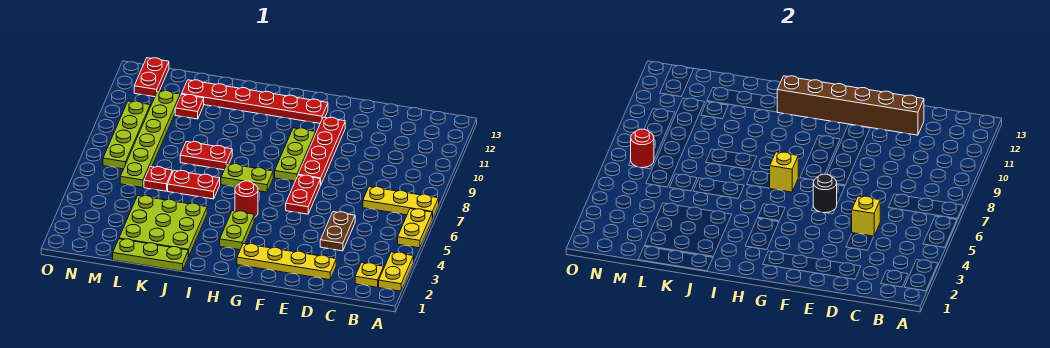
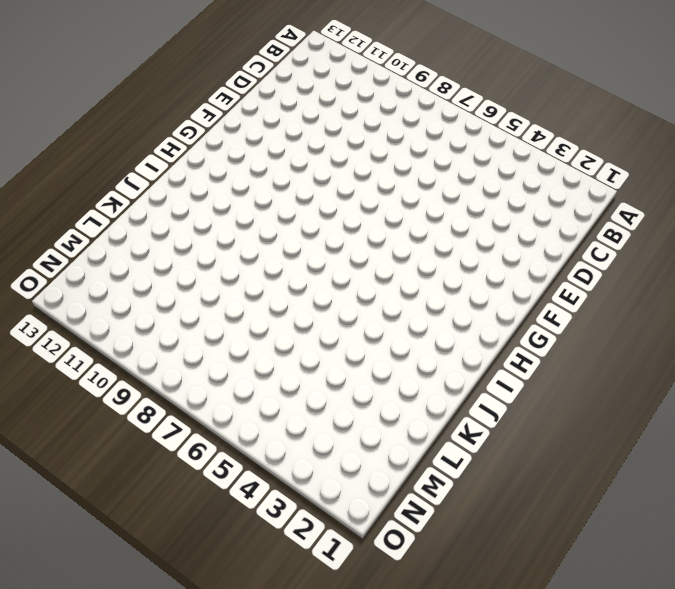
none -> yellow plate A2:A3 level 1
none -> yellow plate A5:A6 level 1
none -> yellow plate A7:C7 level 1

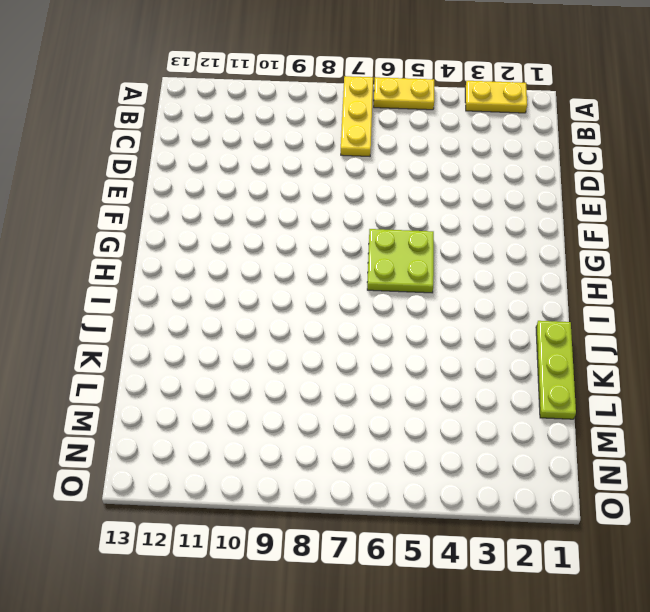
lime plate G5:H6 level 1 -> red round brick H5 level 1
none -> yellow plate B2 level 1
none -> yellow plate D2:G2 level 1
none -> brown plate D4:D5 level 1

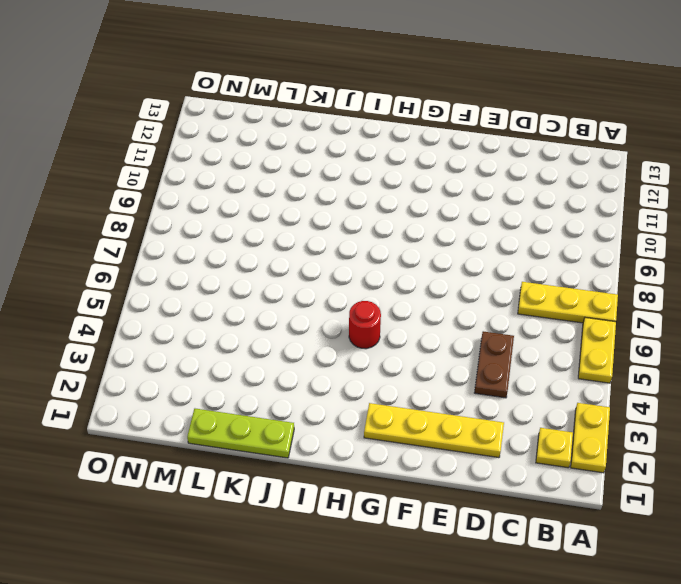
none -> red plate F6:F7 level 1
none -> red plate F8:F11 level 1
none -> lime plate G8:G10 level 1

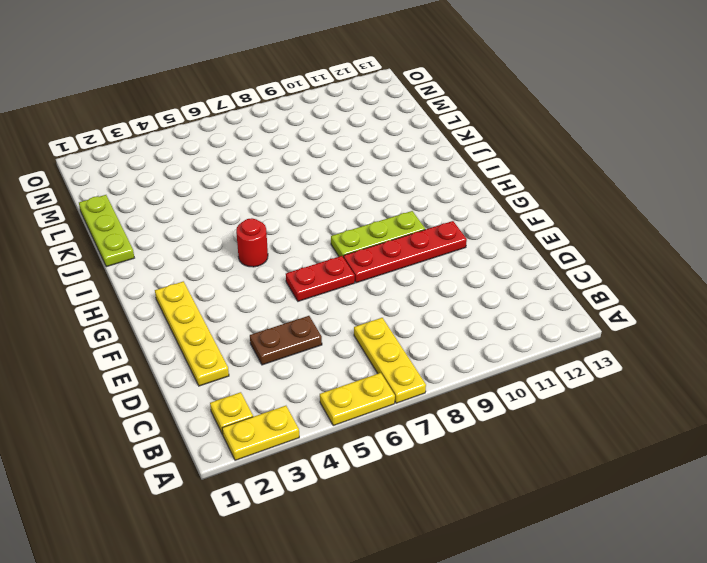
none -> red plate G12:L12 level 1
none -> lime plate H3:H4 level 1
none -> lime plate H7:I7 level 1

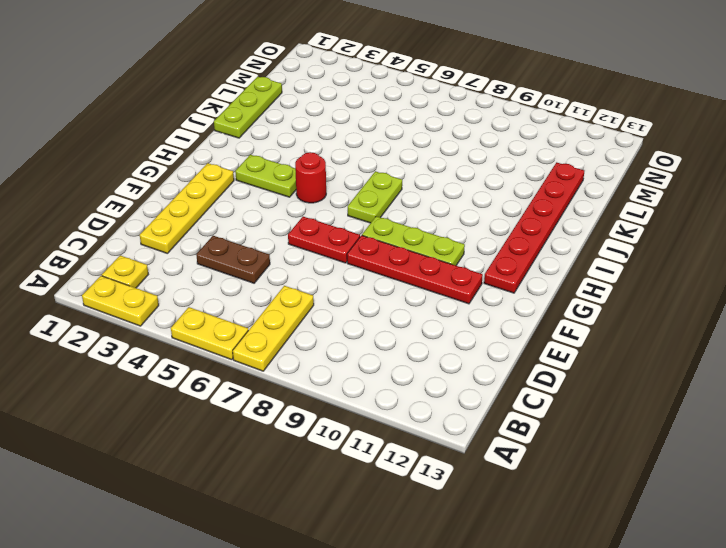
none -> lime plate J2:L4 level 1
none -> red plate J6:K6 level 1
none -> red plate J8:K8 level 1

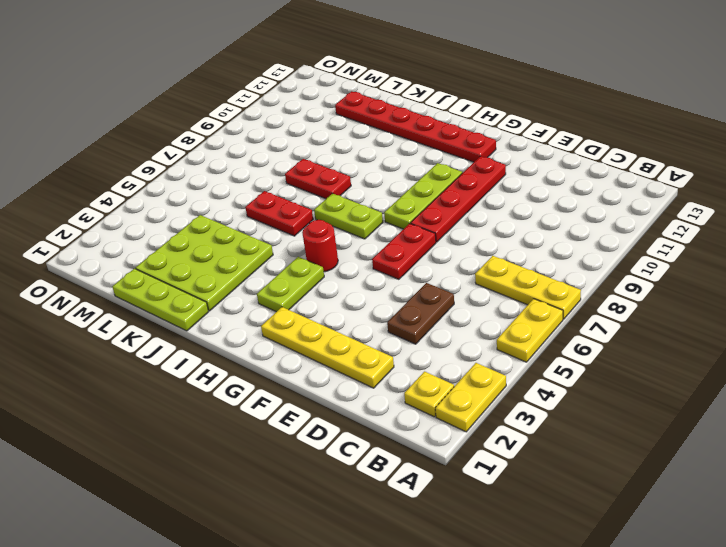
none -> red plate L6 level 1
none -> red plate L11 level 1
none -> lime plate M6:M11 level 1

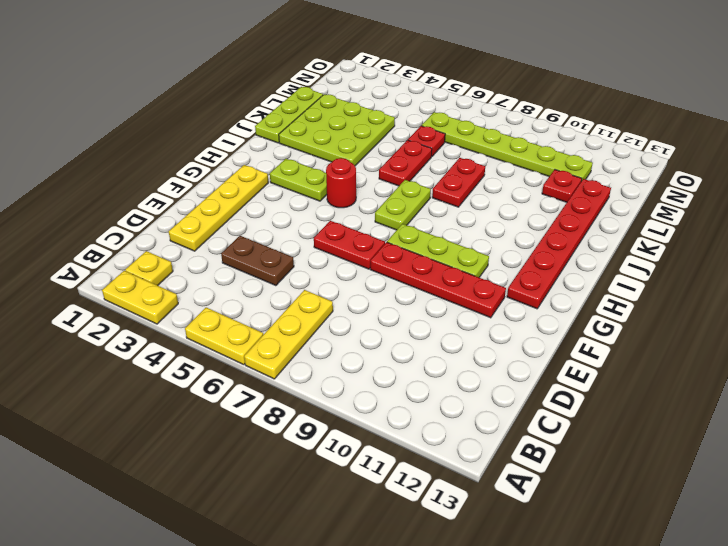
none -> lime plate N7:N10 level 1
none -> red plate N12:N13 level 1
none -> yellow brick D5 level 2

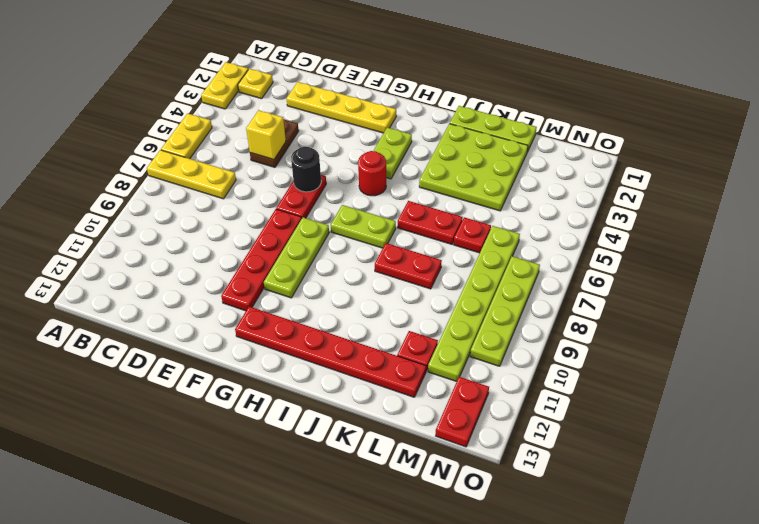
none -> brown brick D12:I12 level 2
none -> yellow brick H7 level 2
none -> red round brick N7 level 2

